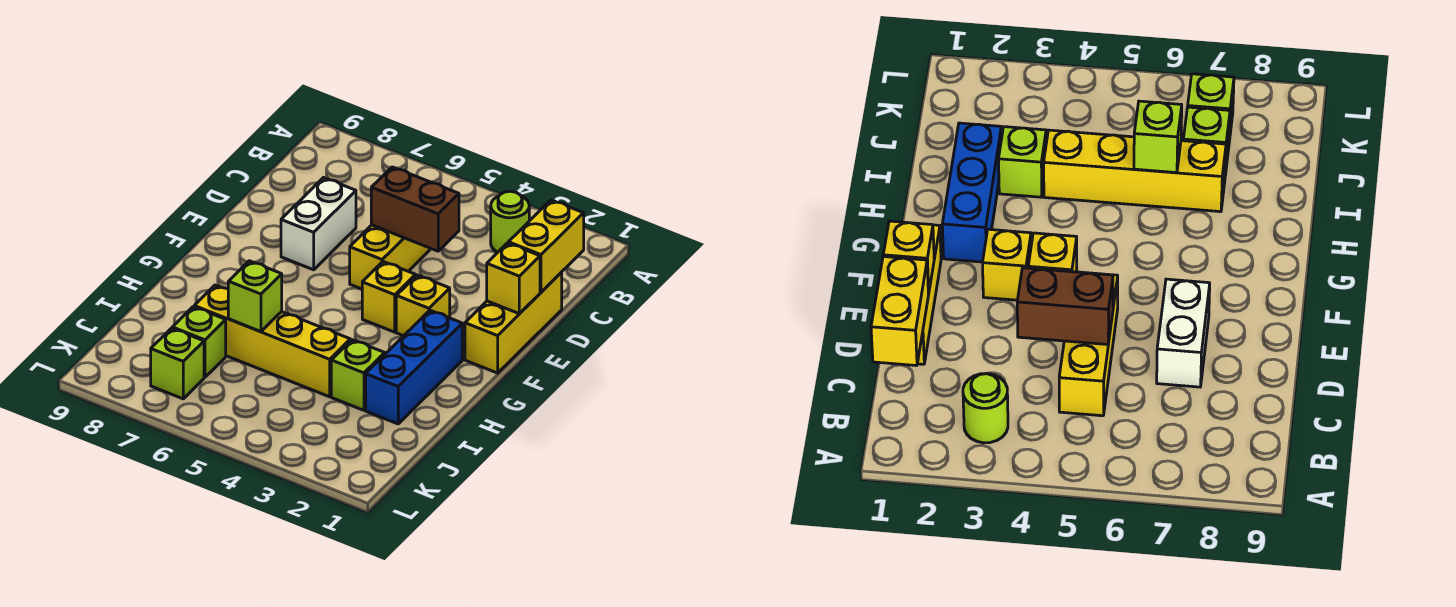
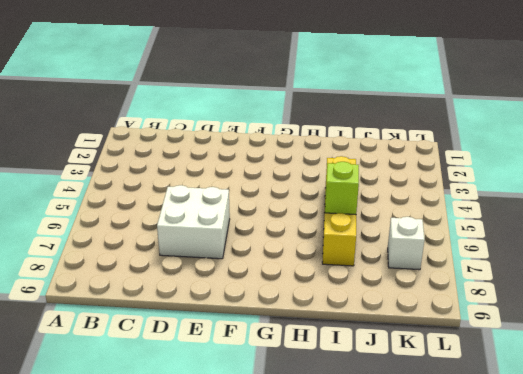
white brick D6:E7 level 1 -> white brick D7:E7 level 1
white brick K7 level 1 -> lime brick K7 level 1
none -> lime round brick B3 level 1
none -> yellow brick C5:E5 level 1
none -> yellow brick D1:F1 level 1

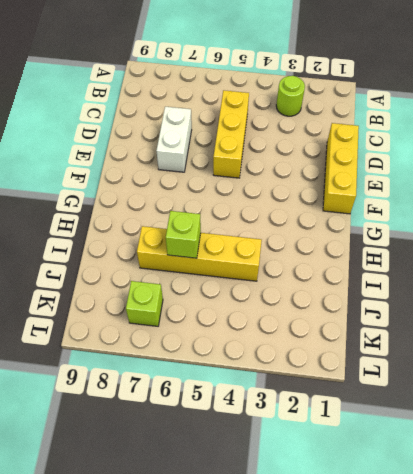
none -> yellow brick F3 level 1
none -> yellow brick F4 level 1
none -> blue brick G2:I2 level 1

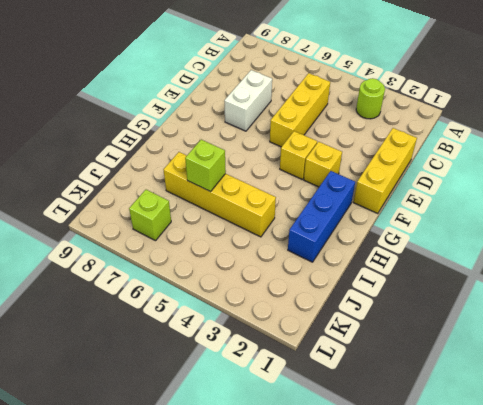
none -> lime brick I3 level 1
none -> lime brick J7 level 1
none -> yellow brick C1:D1 level 2

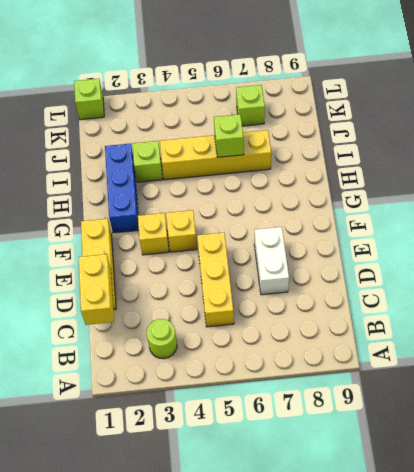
lime brick L1 level 1 -> lime brick J7 level 1
none -> brown brick D4:D5 level 2
none -> yellow brick E1 level 2

